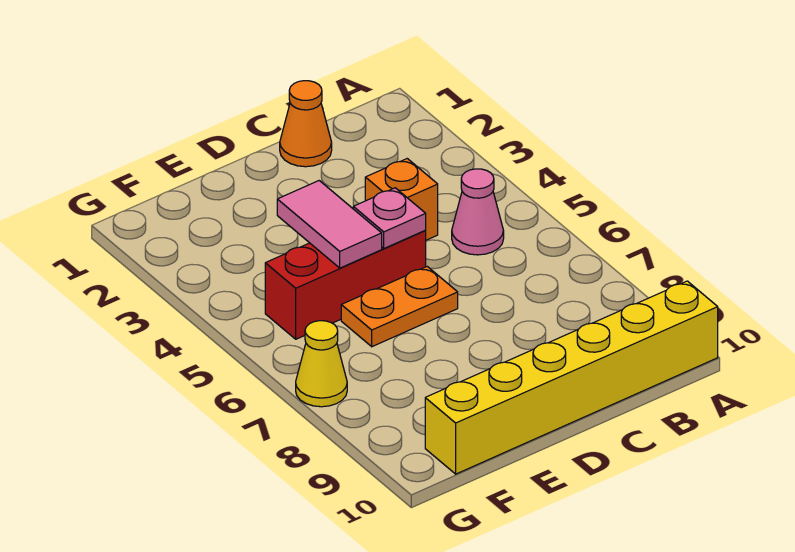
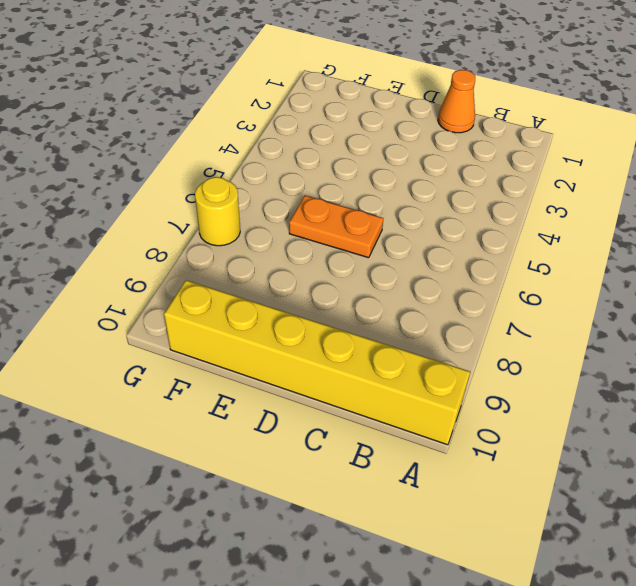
yellow round brick G7 level 1 -> yellow cone G7 level 1
none -> pink cone B5 level 1
none -> orange brick C4 level 1

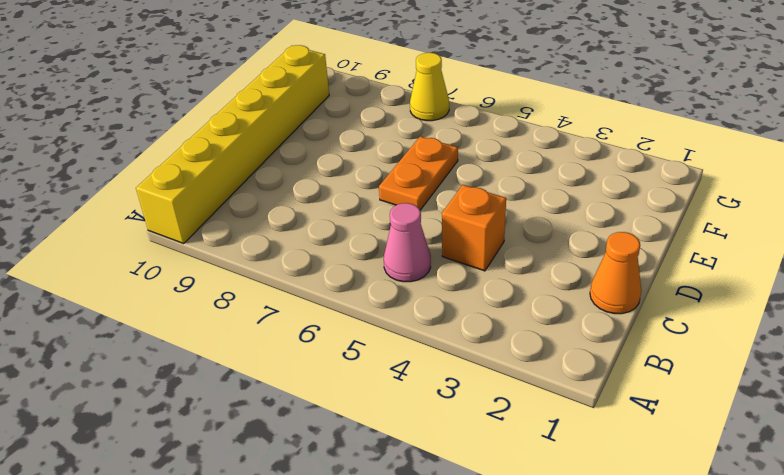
none -> red brick D5:F5 level 1
none -> pink plate D5 level 2

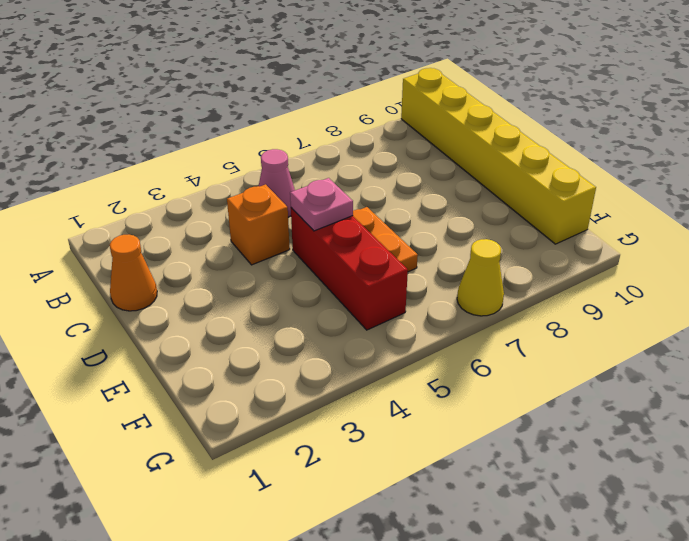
none -> pink tile E4:E5 level 2

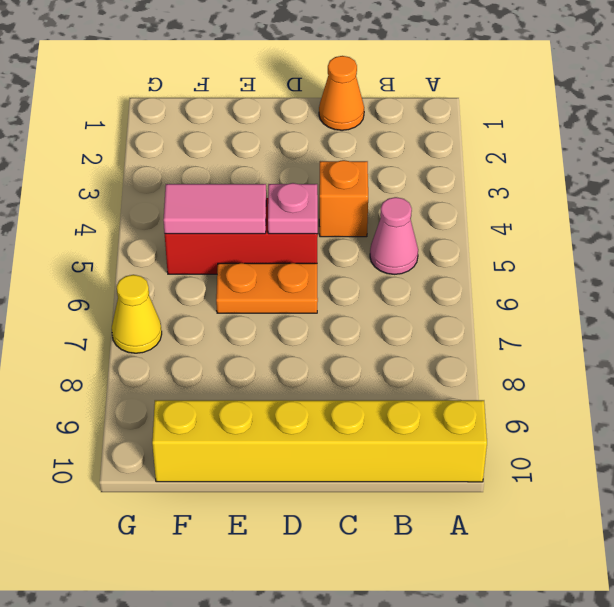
pink tile E5:F5 level 2 -> pink tile E4:E5 level 2

